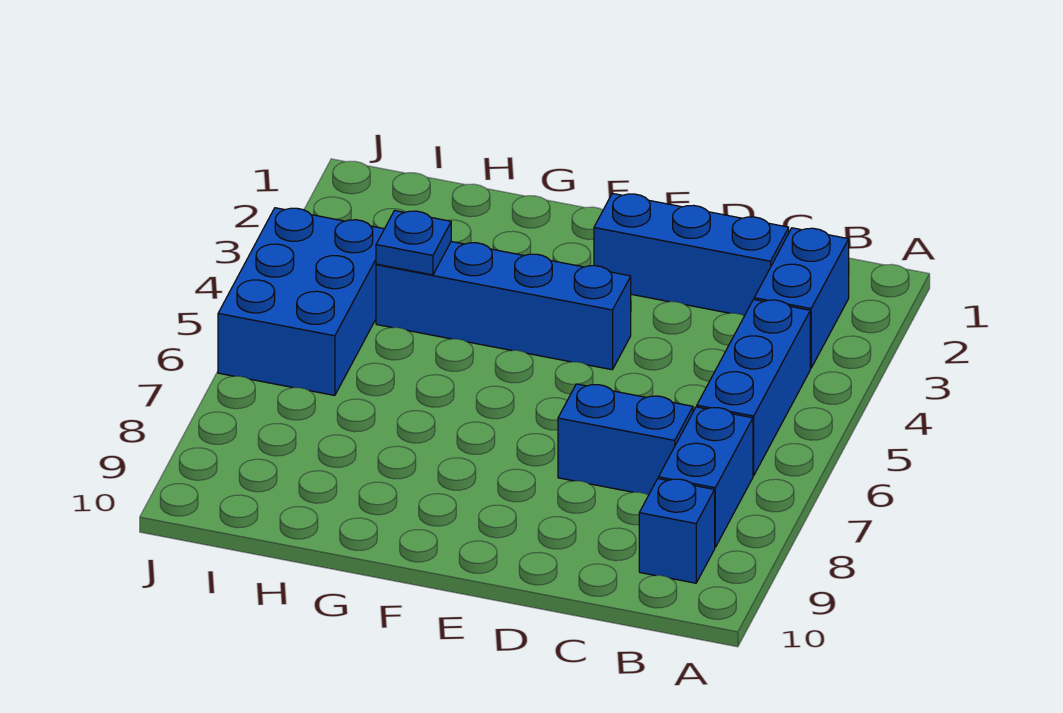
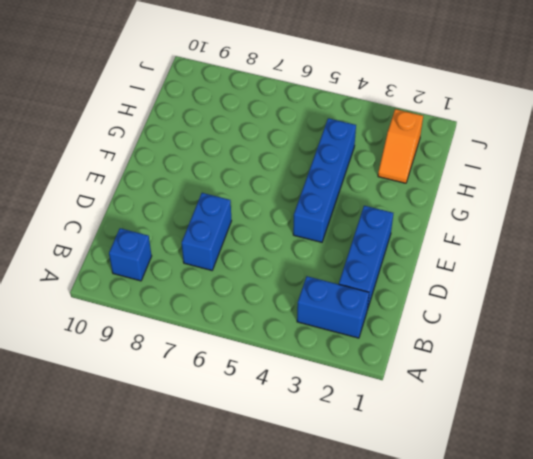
orange slope H2:I2 level 1 top I -> none
none -> blue brick B4:B6 level 1
none -> blue brick B7:B8 level 1

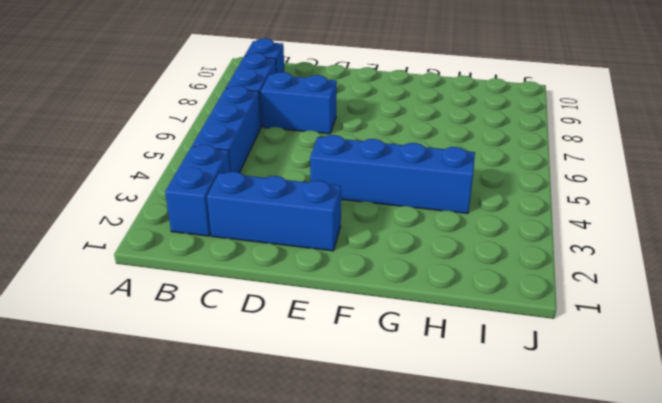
none -> blue brick I4:J6 level 1
none -> blue plate H4 level 2

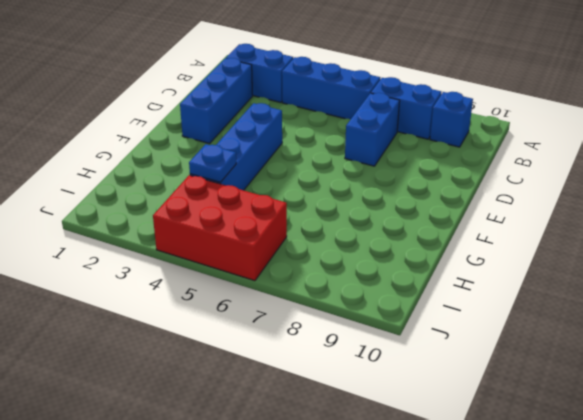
red brick I4:J6 level 1 -> blue brick I4:J6 level 1

